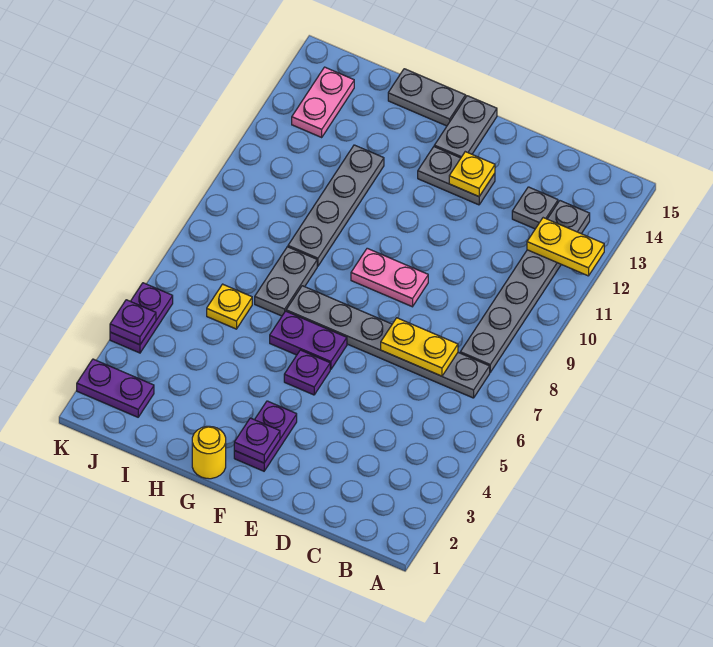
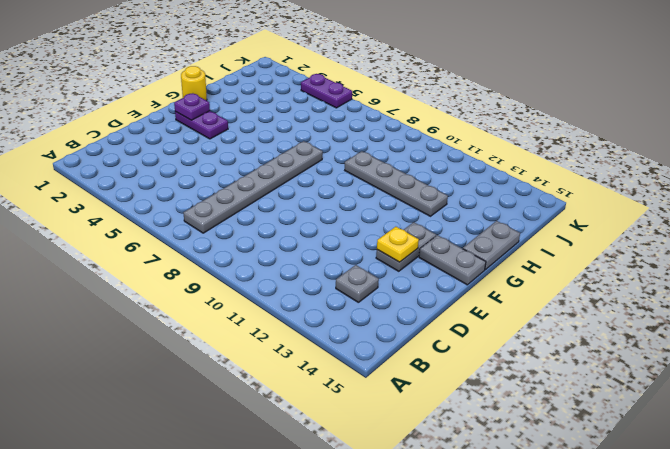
none -> grey plate B8:B13 level 1
none -> pink plate E9:F9 level 1
none -> purple plate F5 level 1

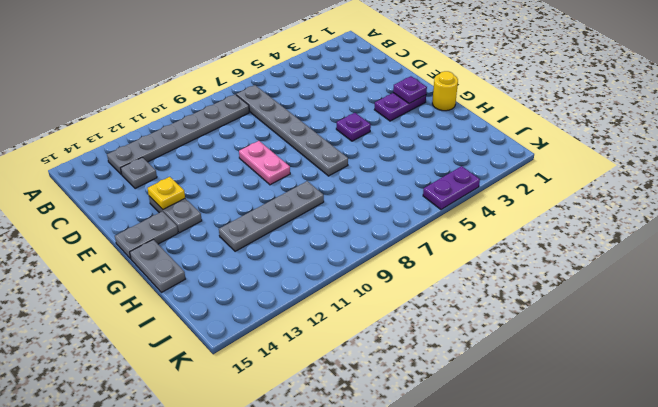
none -> purple plate F6:G6 level 1
none -> grey plate H7:H8 level 1
none -> yellow plate I6 level 1

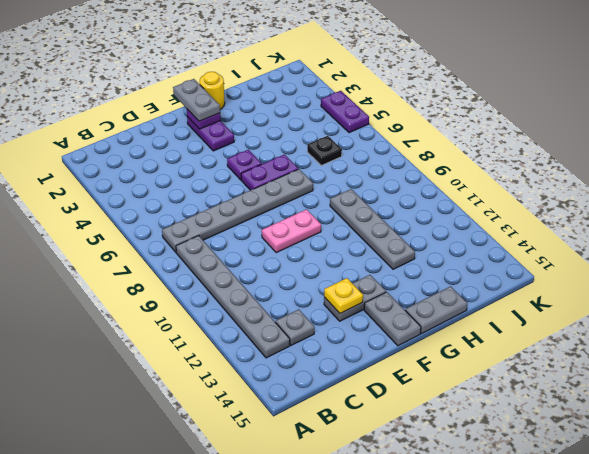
grey plate F1:F2 level 3 -> grey plate H7:H8 level 1
black plate I6 level 1 -> yellow plate I6 level 1
none -> purple plate J2:K2 level 1
none -> pink plate J13:J14 level 1
none -> yellow plate A12:B12 level 2

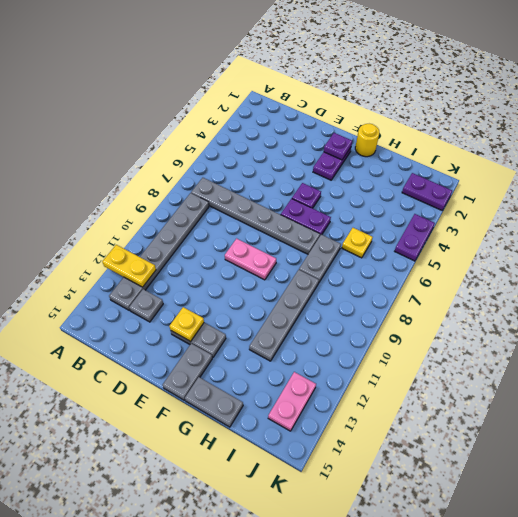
none -> yellow plate C7:D7 level 2
none -> purple plate K4 level 2

